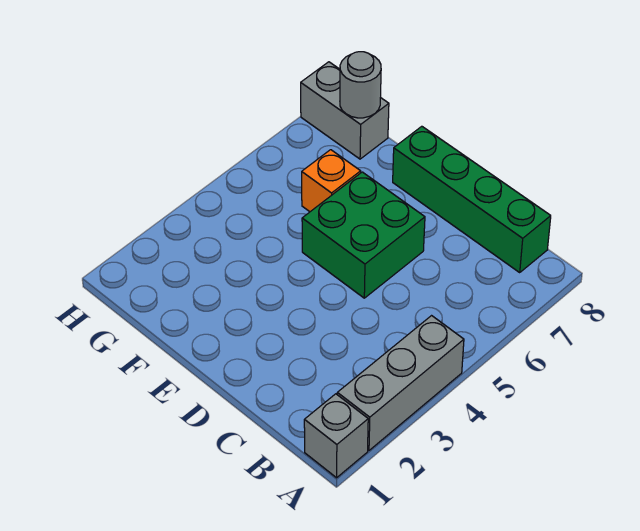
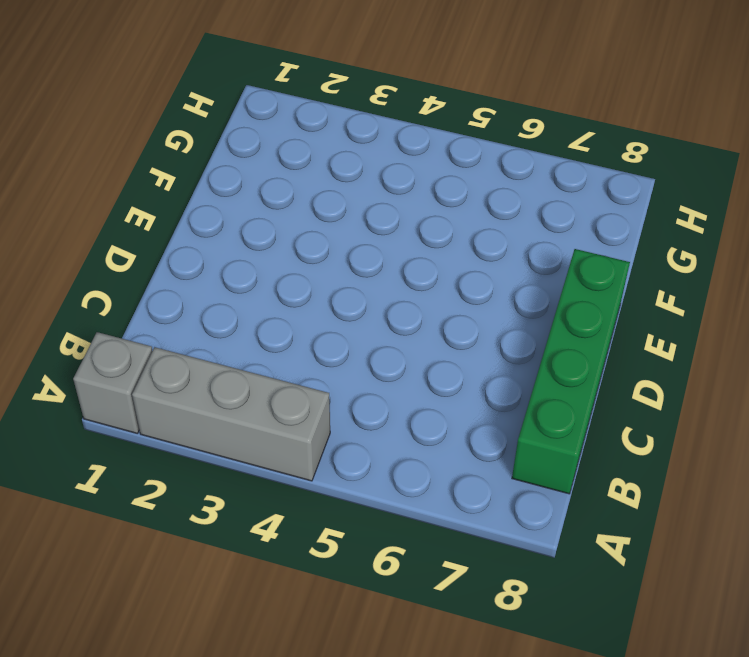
none -> green brick D5:E6 level 1
none -> orange brick F6 level 1

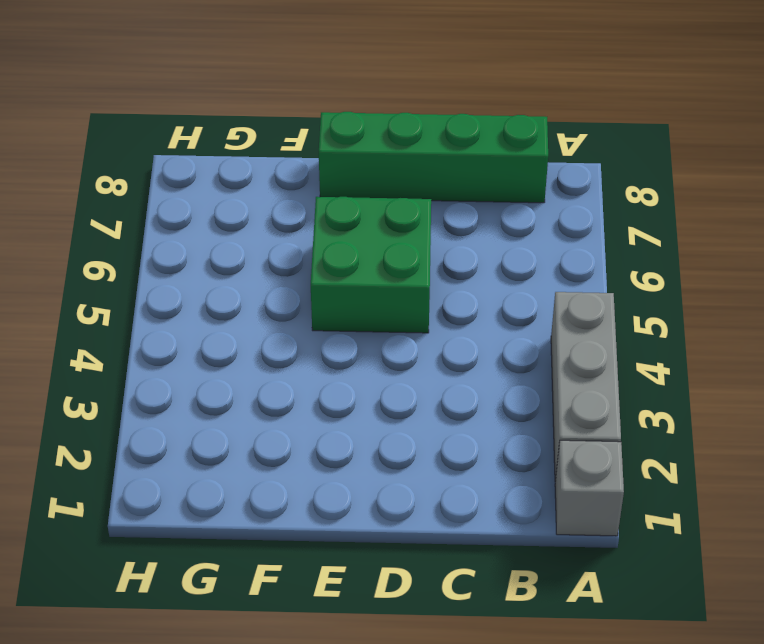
none -> orange brick F6 level 1
none -> grey brick G8:H8 level 1

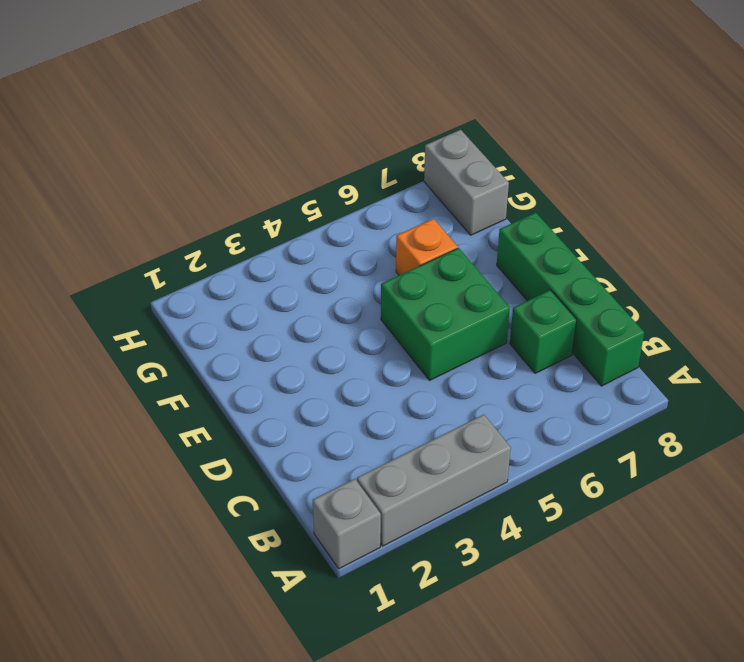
green brick C7 level 1 -> none
none -> grey round brick G8 level 2

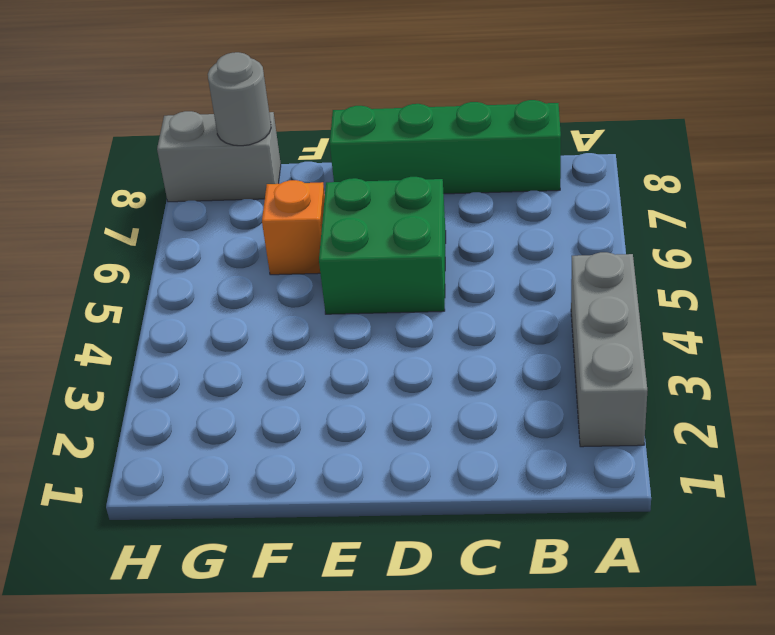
none -> grey brick A1 level 1

